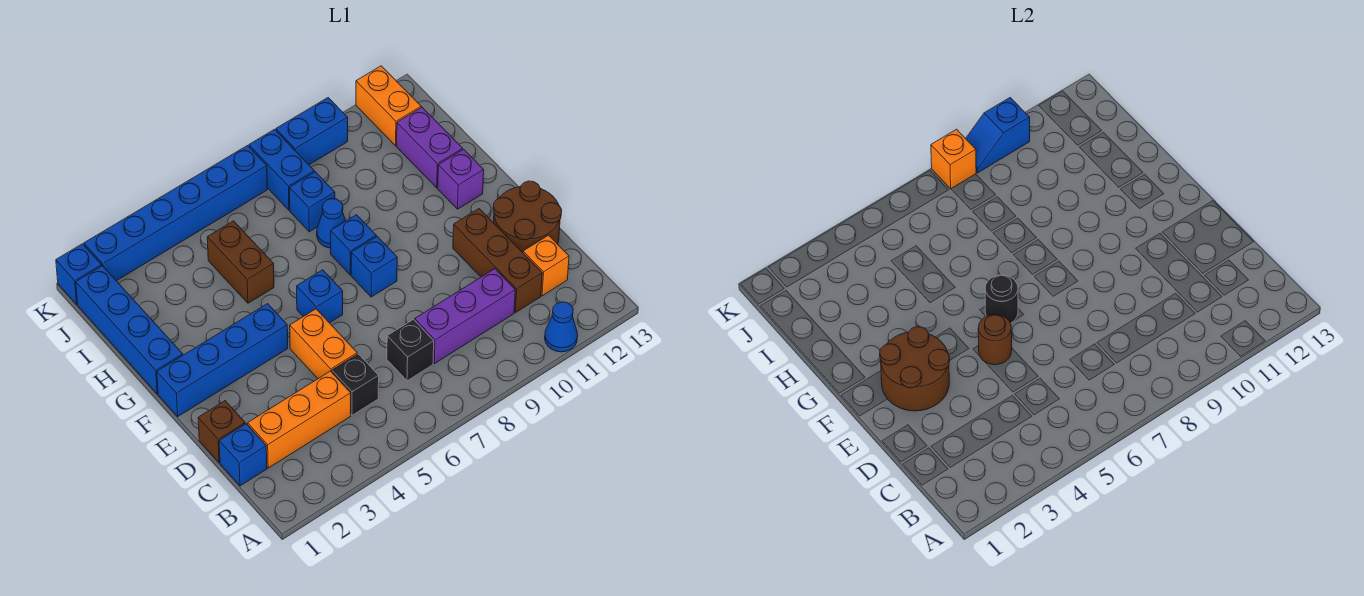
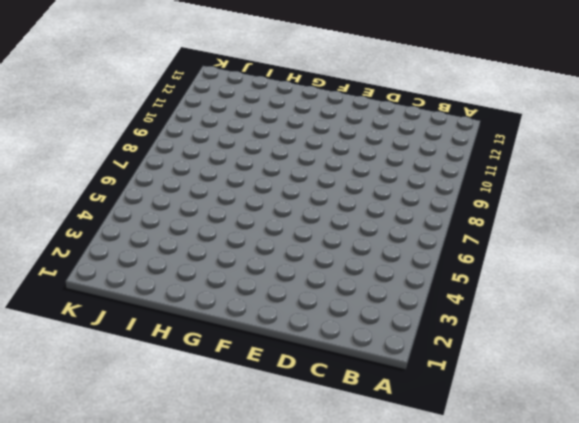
none -> blue cone A11 level 1
none -> blue brick C1 level 1
none -> orange brick C2:C4 level 1
none -> black brick C5 level 1

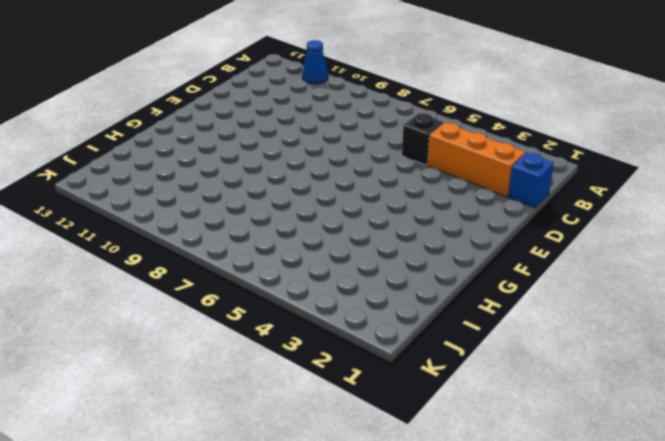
none -> black brick C7 level 1
none -> purple brick C8:C10 level 1
none -> brown brick C11:E11 level 1
none -> orange brick C12 level 1

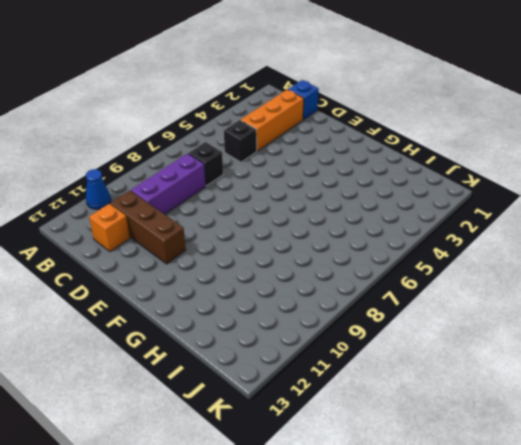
none -> brown brick D1 level 1
none -> orange brick D5:E5 level 1
none -> brown round brick D12:E13 level 1
none -> blue brick F1:F4 level 1

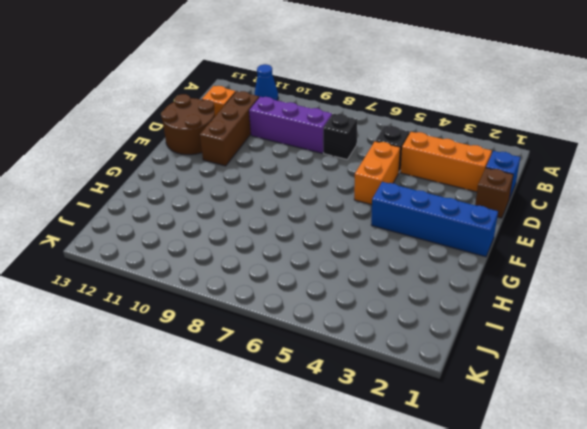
none -> blue brick F6 level 1
none -> blue brick F8 level 1
none -> blue brick G1:J1 level 1
none -> blue brick G8 level 1

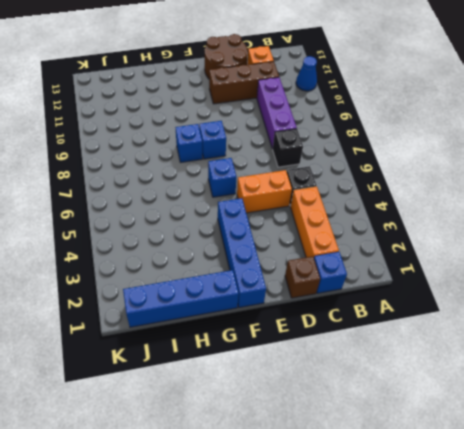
none -> purple brick G12 level 1
none -> brown brick H5:I5 level 1
none -> blue cone H8 level 1
none -> purple brick H12:I12 level 1

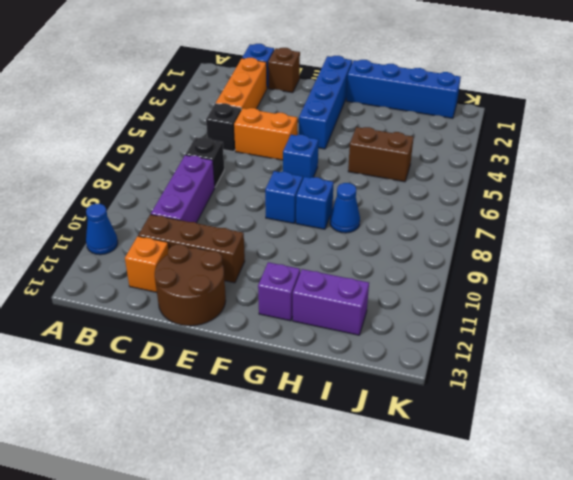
none -> blue brick I8 level 1
none -> blue brick J8:K8 level 1
none -> orange brick J12:K12 level 1
none -> blue brick K1 level 1

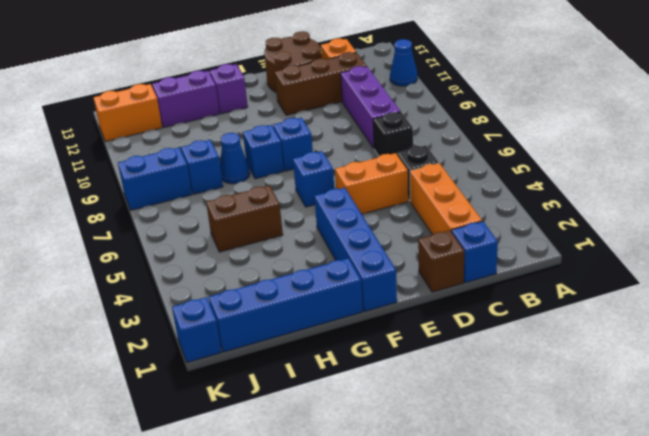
none -> blue brick K2:K7 level 1
none -> blue brick K9:K10 level 1
none -> brown round brick E2:F3 level 2
none -> brown round brick E5 level 2

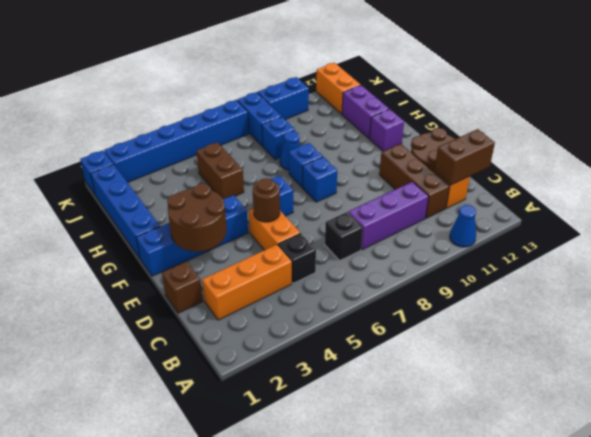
brown brick C12:C13 level 2 -> none
none -> blue brick C1 level 1
none -> black round brick F6 level 2
none -> orange brick K8 level 2
none -> blue slope K9:K10 level 2 top 10

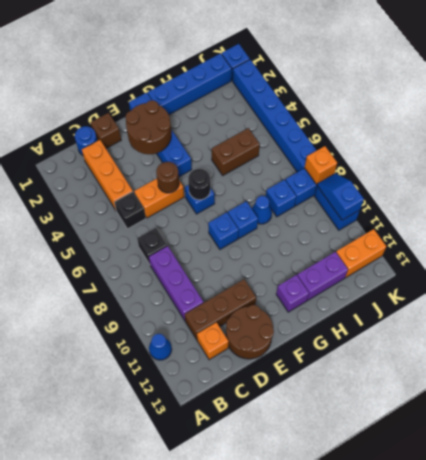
blue round brick C1 level 1 -> blue brick C1 level 1

